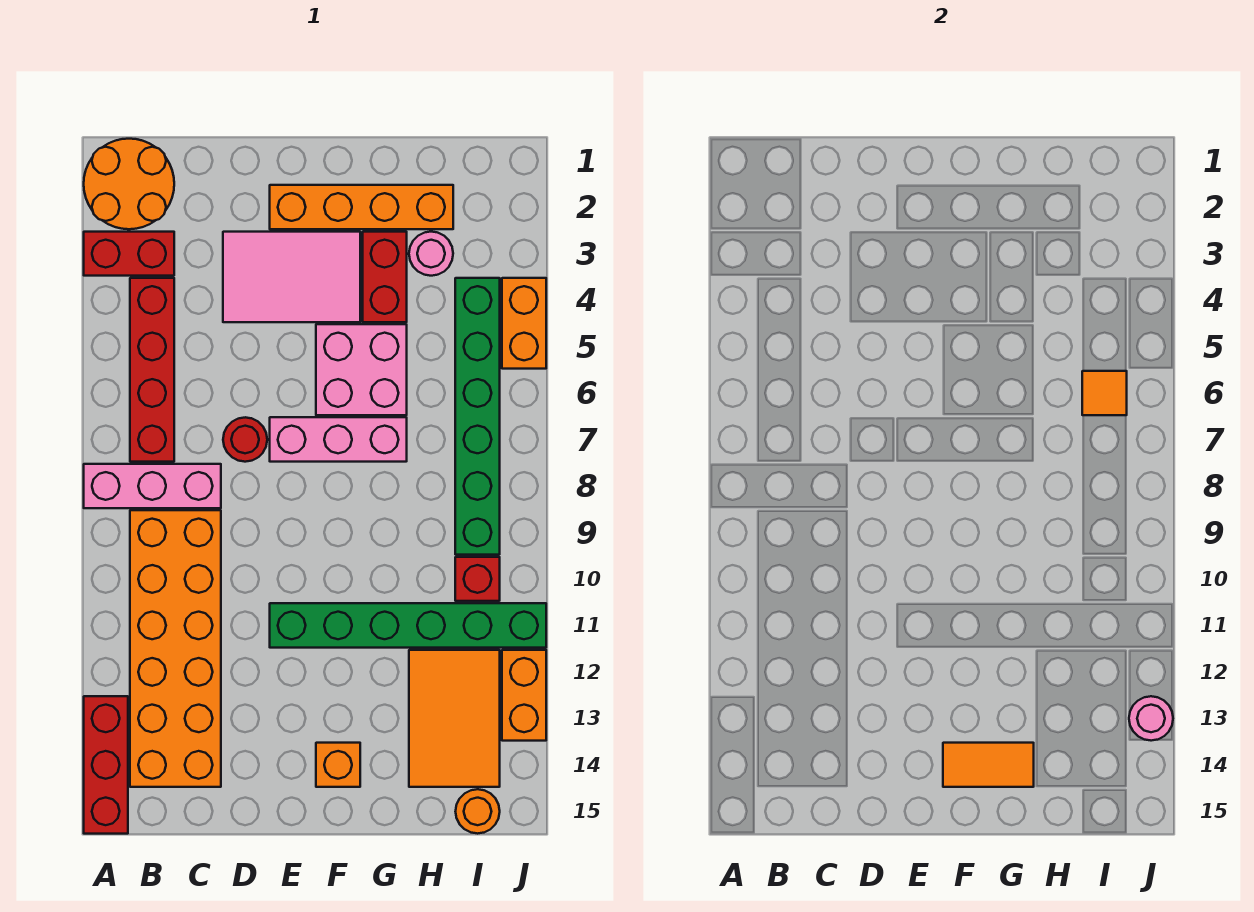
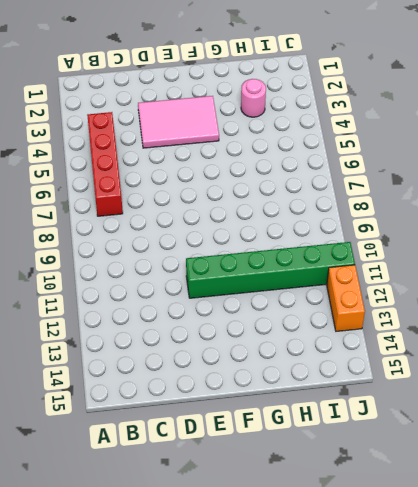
none -> orange round brick A1:B2 level 1
none -> red brick A3:B3 level 1
none -> pink brick A8:C8 level 1

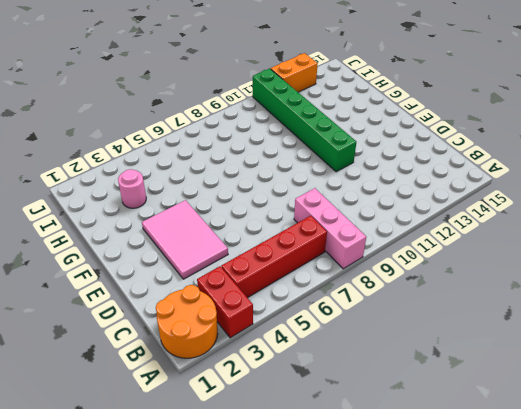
none -> red brick A13:A15 level 1
none -> orange brick B9:C14 level 1
none -> red round brick D7 level 1

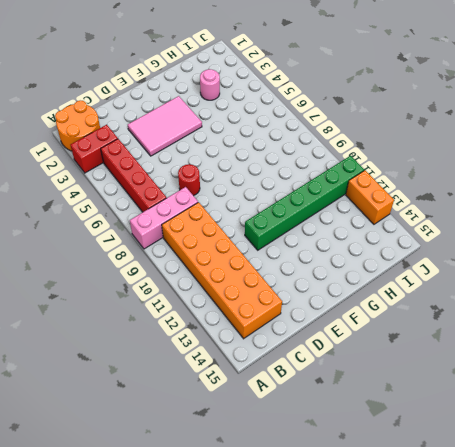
none -> red brick A13:A15 level 1
none -> orange brick E2:H2 level 1
none -> pink brick E7:G7 level 1

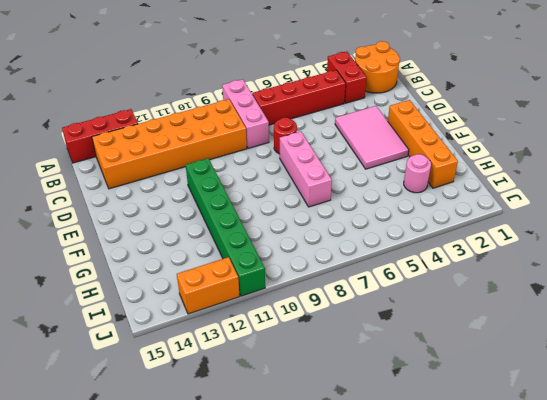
none -> pink brick F5:G6 level 1
none -> orange brick F14 level 1
none -> red brick G3:G4 level 1

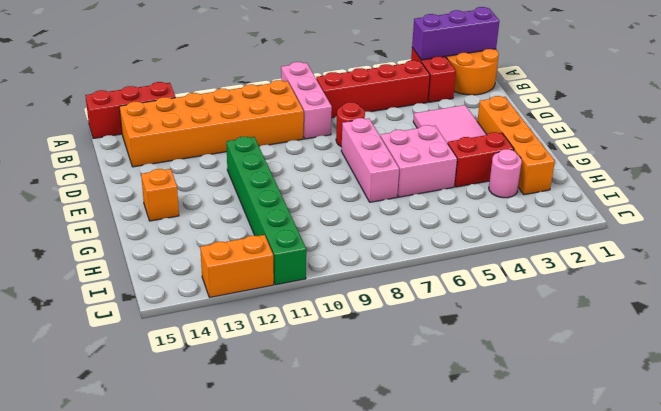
purple brick A1:A3 level 2 -> none
none -> orange tile H12:I14 level 1
none -> green brick I4:I9 level 1
none -> red brick I10 level 1

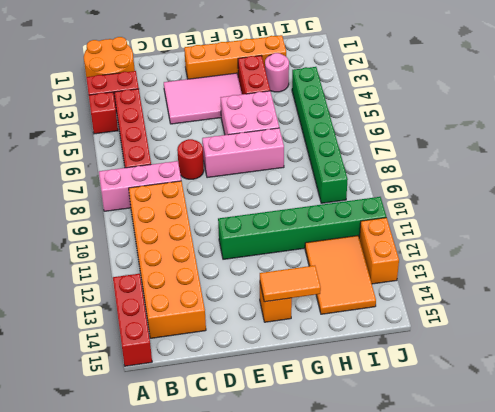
red brick A4 level 1 -> red brick I10 level 1
none -> orange round brick I15 level 1
none -> orange brick J4:J5 level 1
none -> orange tile I6 level 2

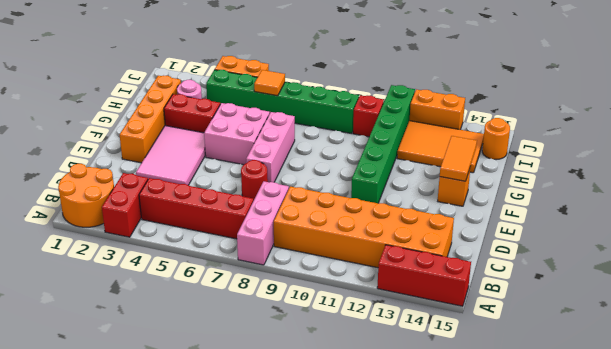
none -> pink round brick J13 level 2

